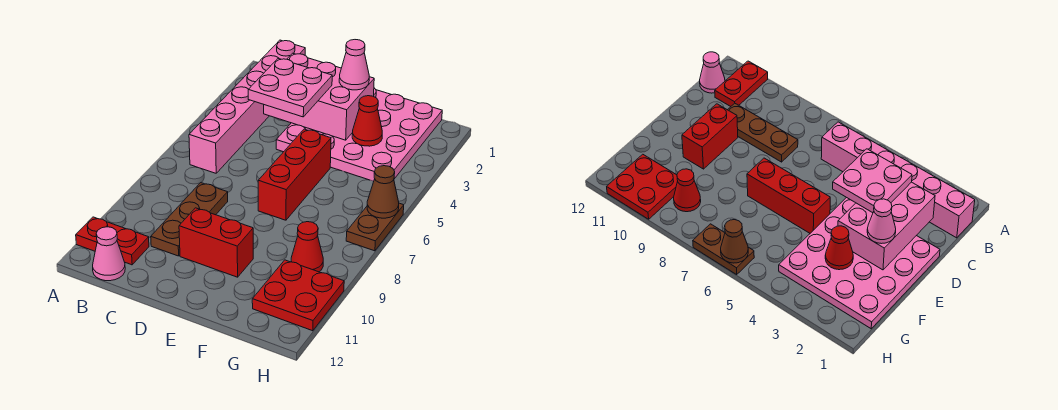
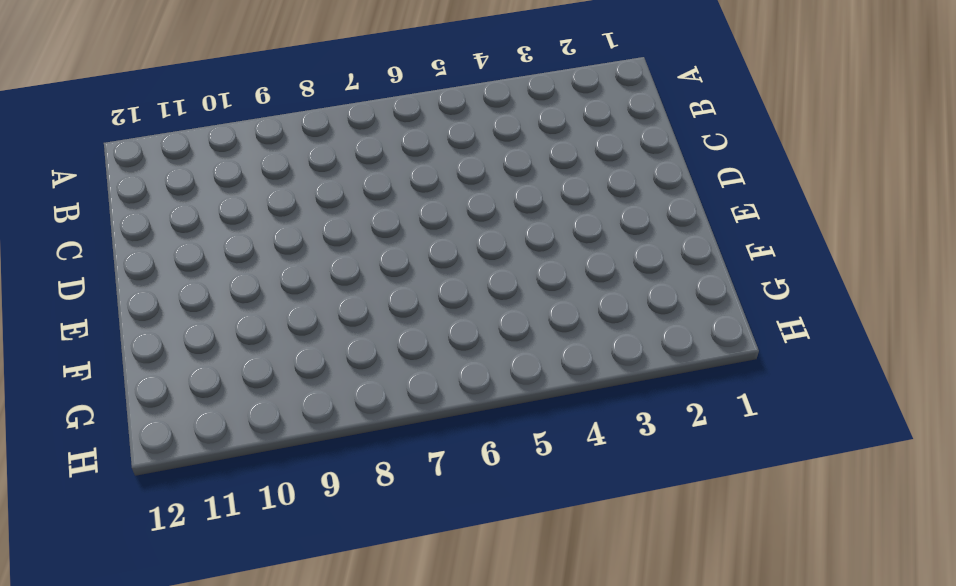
none -> red plate A11:B11 level 1
none -> pink brick B1:B6 level 1
none -> pink cone B12 level 1

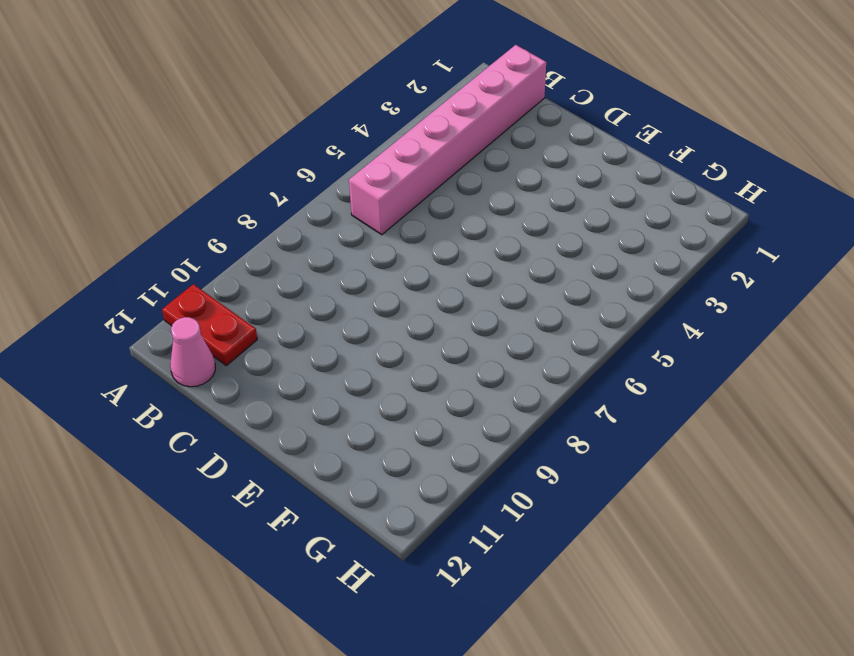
none -> brown plate C8:C10 level 1
none -> pink plate D1:G4 level 1
none -> red brick D10:E10 level 1

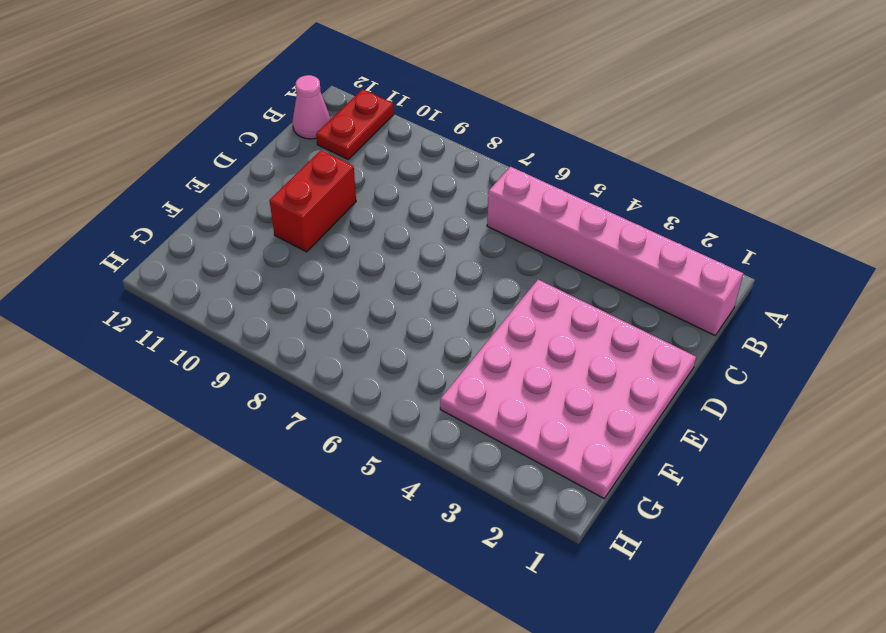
none -> brown plate C8:C10 level 1
none -> red brick E5:E7 level 1
none -> red cone G9 level 1

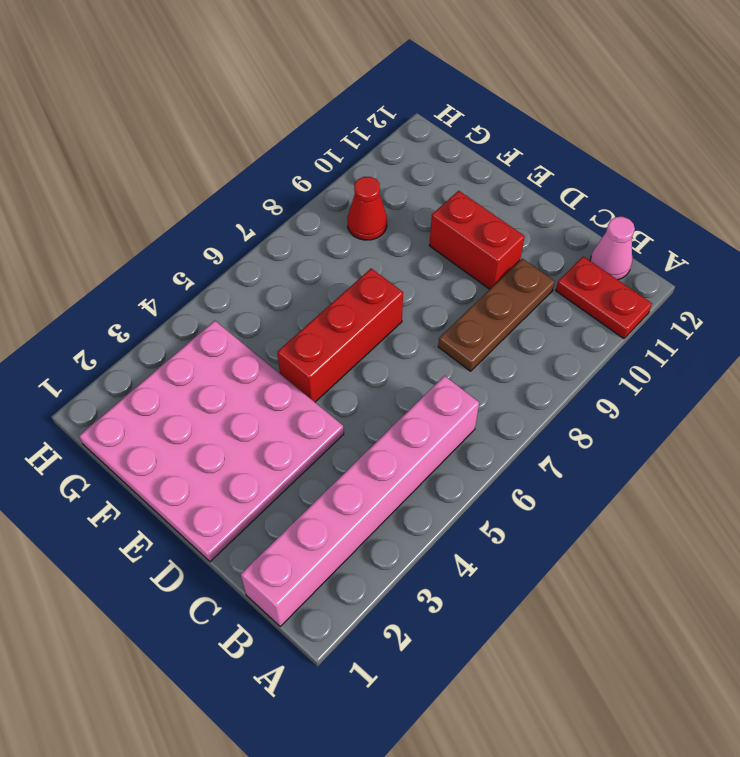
none -> red plate G10:H11 level 1
none -> brown plate H6:H7 level 1
none -> pink brick C2:E3 level 2

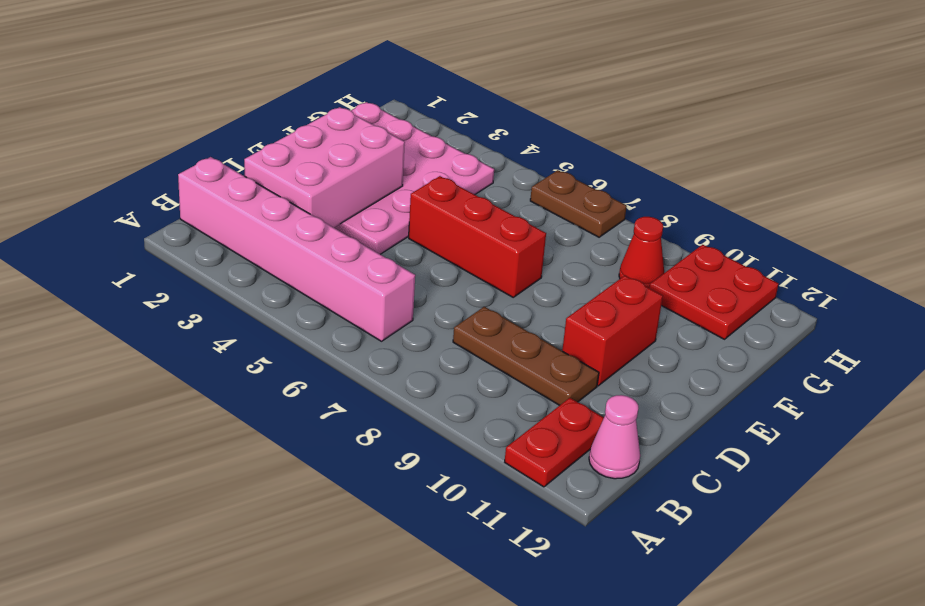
none -> red cone F3 level 2
none -> brown cone H6 level 2
none -> pink plate C3:D4 level 3

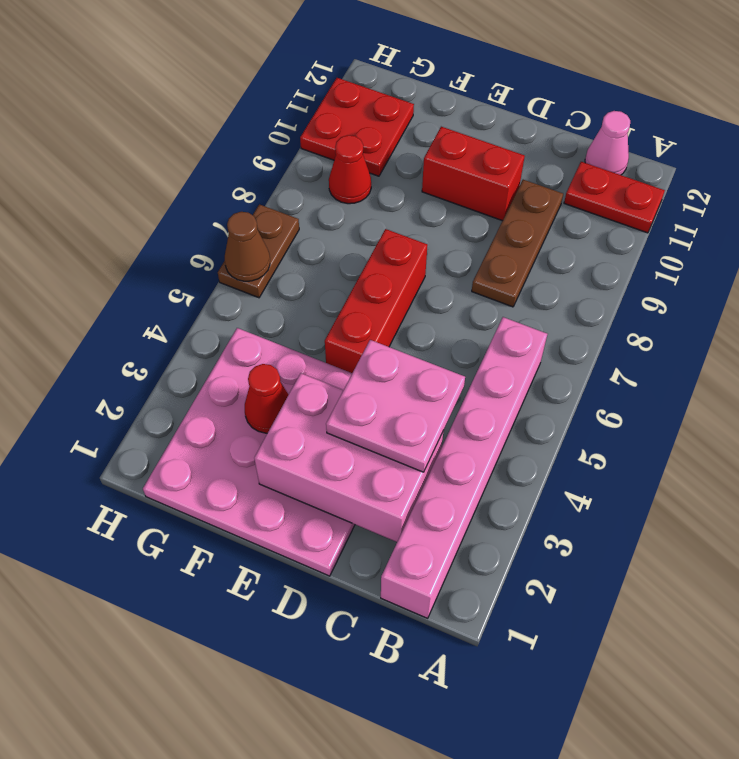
none -> pink cone E2 level 3

